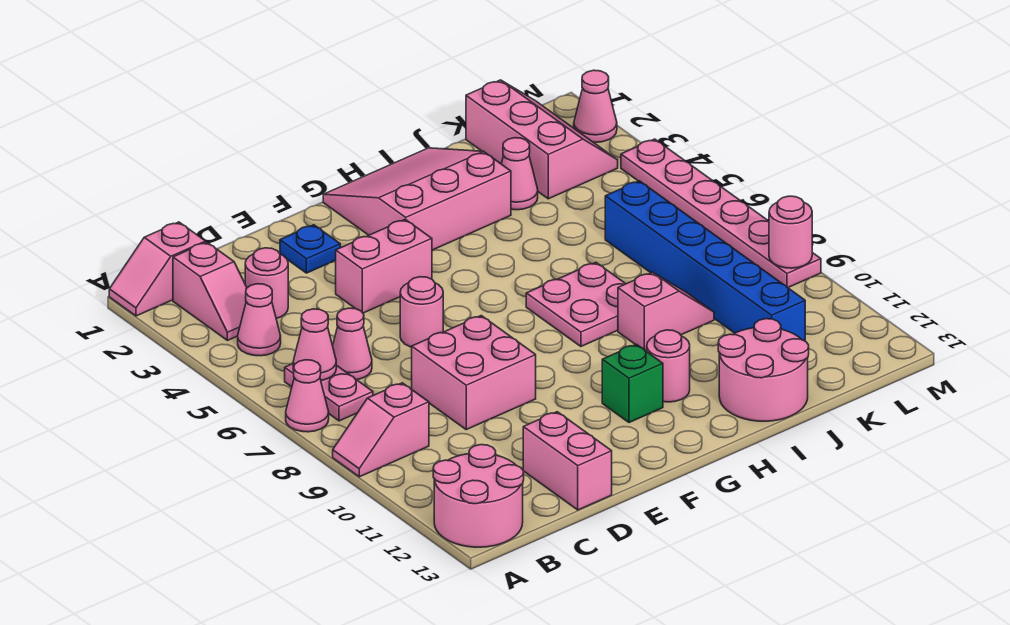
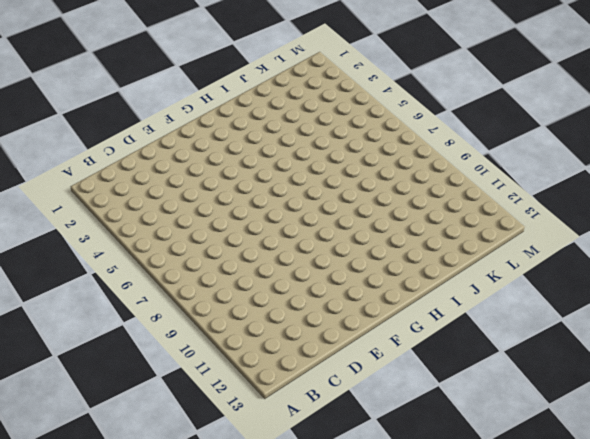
none -> pink slope A1:B1 level 1 top B
none -> pink cone A7 level 1
none -> pink slope A9:B9 level 1 top B

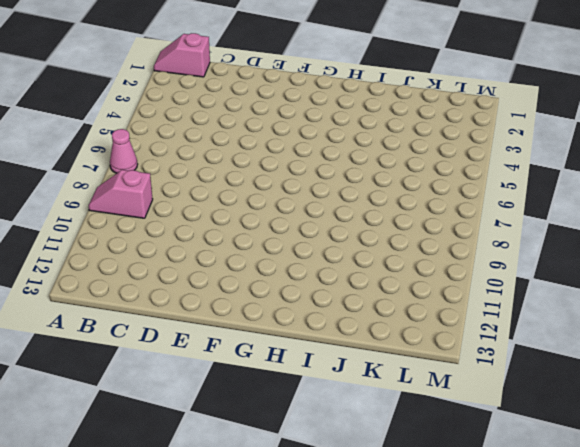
none -> pink round brick A12:B13 level 1
none -> pink slope B2:B3 level 1 top 2
none -> pink cone B4 level 1

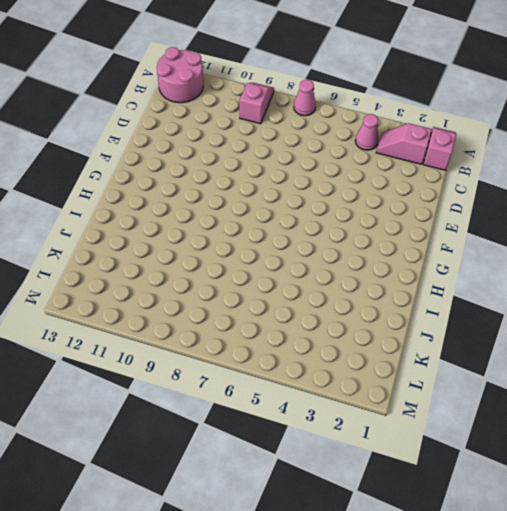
none -> pink plate B6:B7 level 1
none -> pink round brick C3 level 1
none -> pink cone C6 level 1

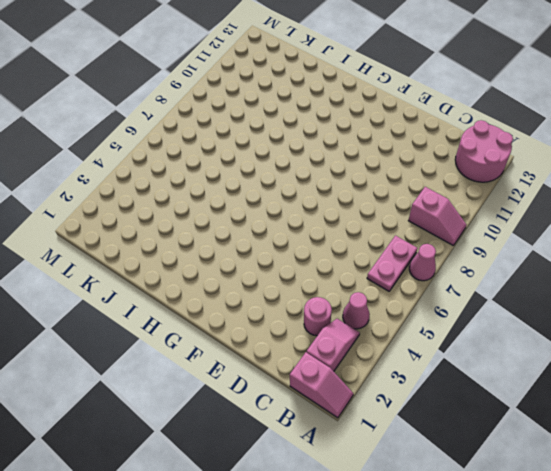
none -> pink cone C6 level 1
none -> pink brick D8:E9 level 1
none -> pink brick D12:D13 level 1

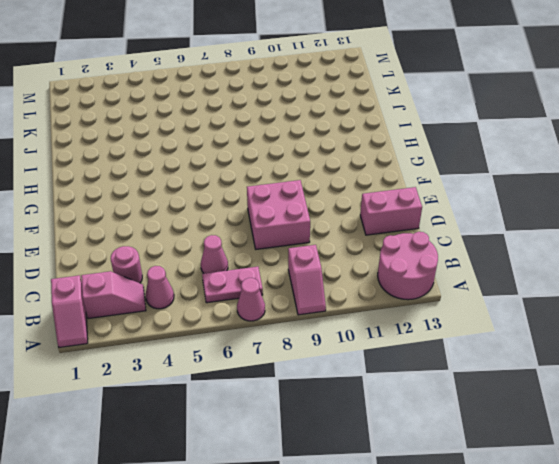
none -> blue plate E2 level 1
none -> pink brick E4:F4 level 1
none -> pink round brick E6 level 1

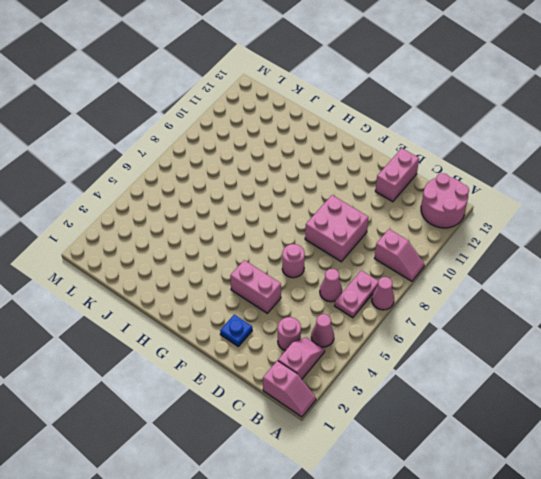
none -> pink slope G1:I3 level 1 top 3
none -> green brick G11 level 1
none -> pink plate H7:I8 level 1

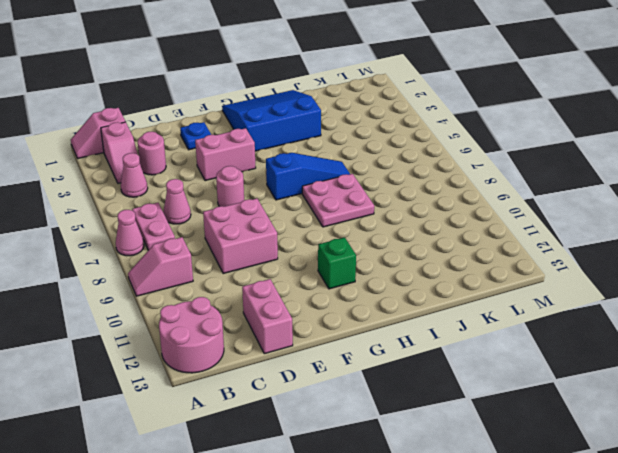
blue slope G1:I3 level 1 top 3 -> pink slope G1:I3 level 1 top 3
blue slope G6:I6 level 1 top G -> none
none -> pink round brick H11 level 1
none -> pink slope I9:J9 level 1 top I
none -> pink round brick I12:J13 level 1

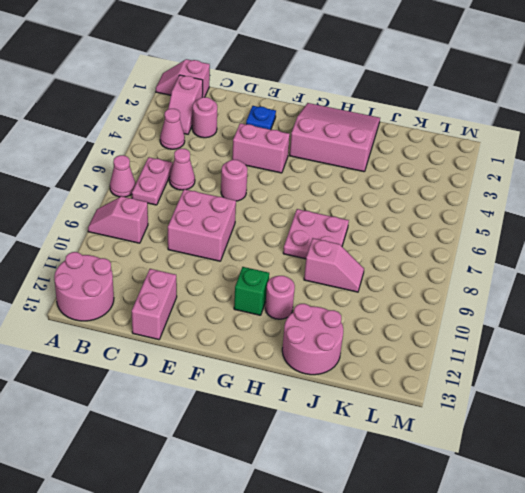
none -> pink cone J3 level 1
none -> pink slope K1:L3 level 1 top K
none -> blue brick K6:K11 level 1

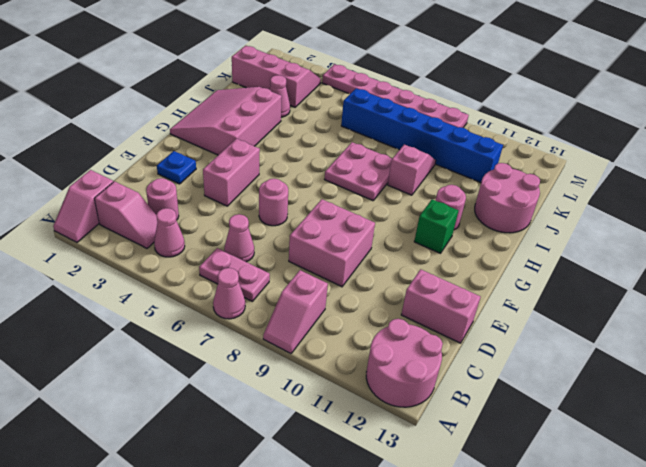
none -> pink cone M2 level 1
none -> pink cone B6 level 2
none -> pink round brick M9 level 2

